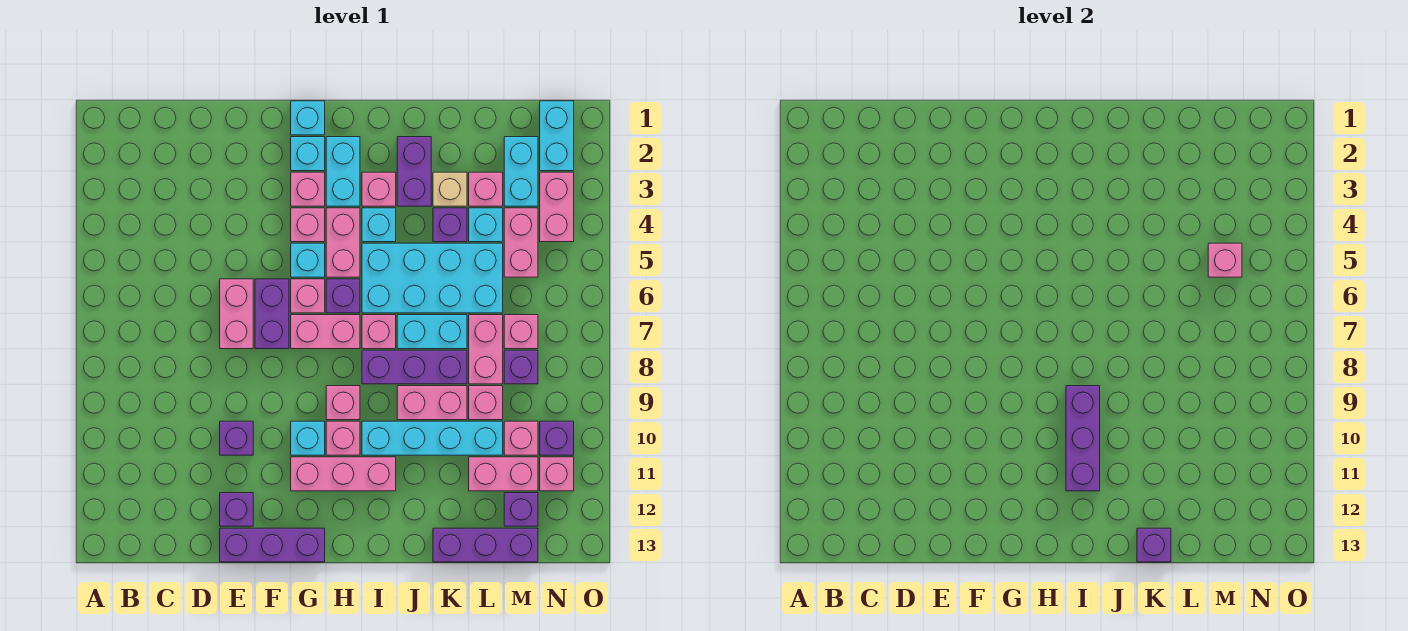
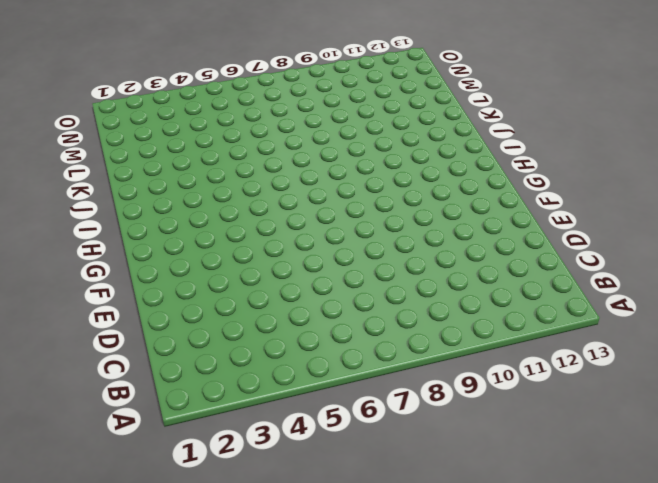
none -> pink brick E6:E7 level 1
none -> purple brick E10 level 1
none -> purple brick E12 level 1
none -> purple brick E13:G13 level 1

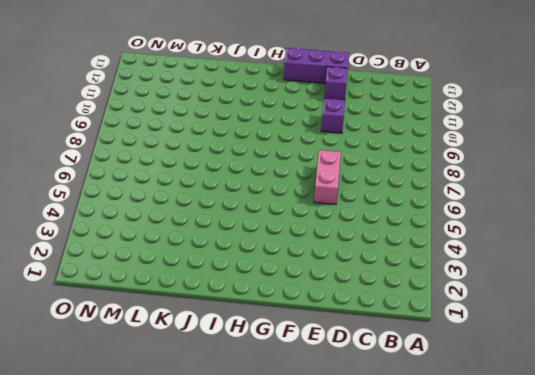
none -> purple brick F6:F7 level 1
none -> cyan brick G1 level 1
none -> cyan brick G2 level 1
none -> pink brick G3 level 1

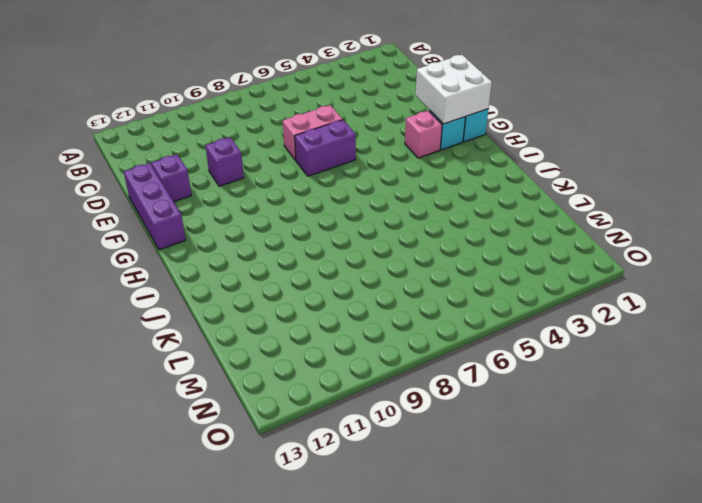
white brick F1:G2 level 2 -> none
none -> pink brick G4 level 1
none -> cyan brick G5 level 1
none -> pink brick G6 level 1
none -> pink brick G7:H7 level 1

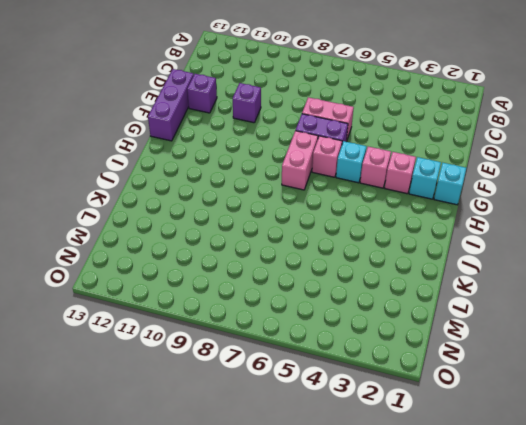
none -> cyan brick G10 level 1
none -> pink brick G11:I11 level 1
none -> cyan brick H2:H3 level 1
none -> pink brick H4:H5 level 1

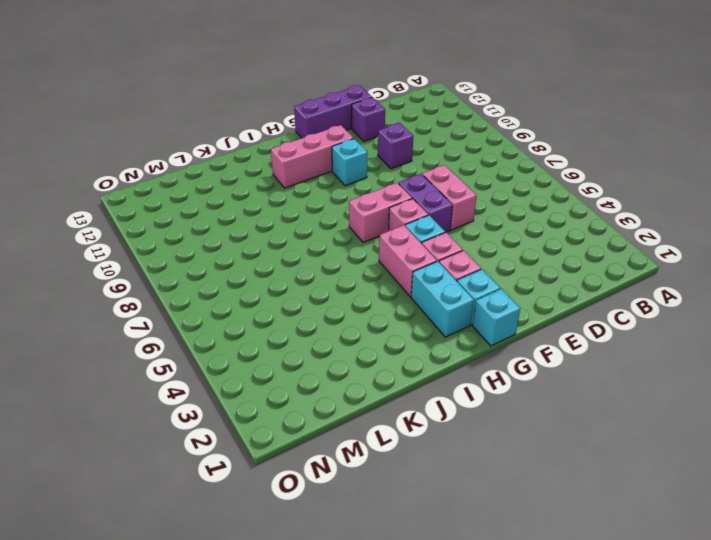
none -> purple brick H6 level 1
none -> pink brick H9 level 1
none -> pink brick H10 level 1
none -> pink brick I3 level 1

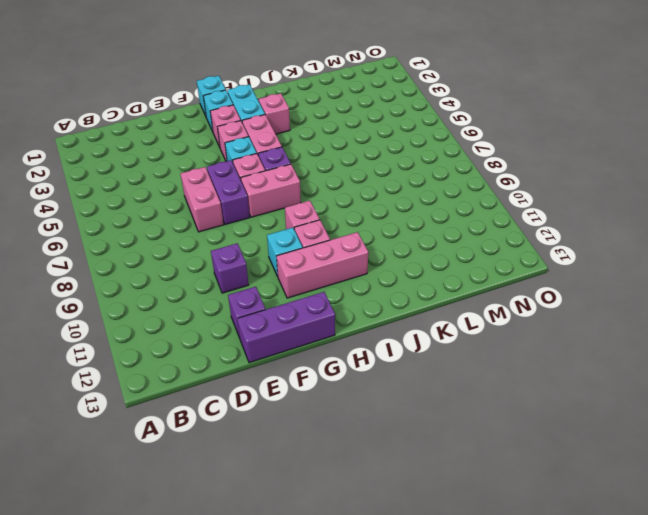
none -> cyan brick I4 level 1
none -> cyan brick I5:L6 level 1
none -> pink brick I7 level 1
none -> purple brick I8:K8 level 1

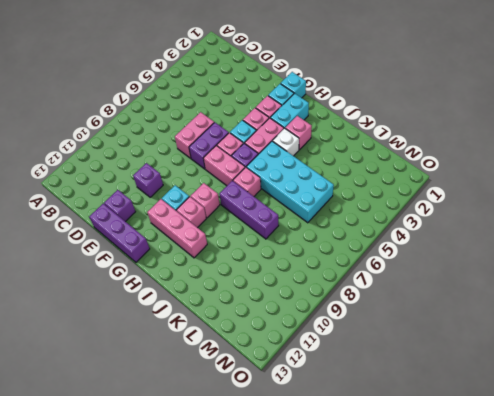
white brick I4 level 1 -> cyan brick I4 level 1
none -> cyan brick I10:L10 level 1
none -> purple brick J2:J3 level 1
none -> cyan brick J7:K7 level 1
none -> pink brick J9:K9 level 1

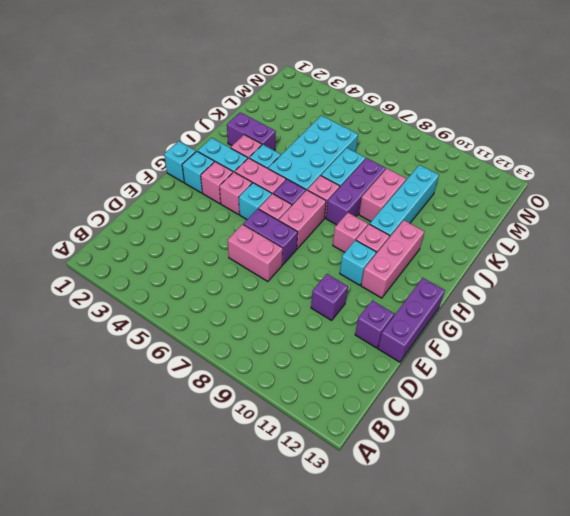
none -> tan brick K3 level 1
none -> purple brick K4 level 1
none -> purple brick K13:M13 level 1
none -> pink brick L3 level 1

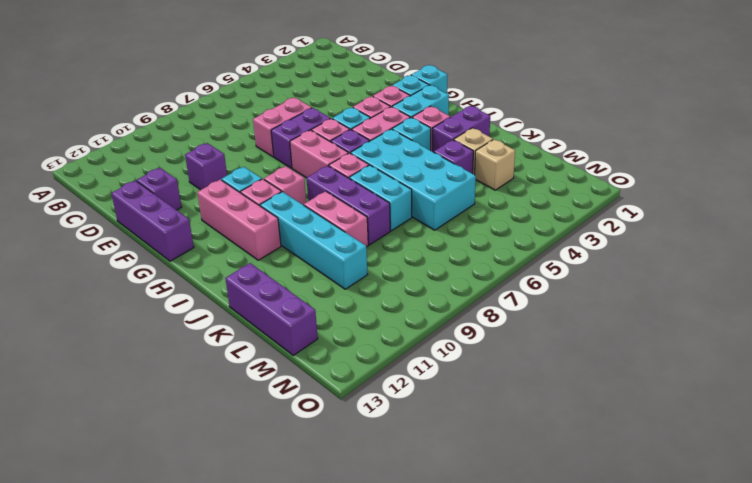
tan brick L3 level 1 -> pink brick L3 level 1
none -> cyan brick L4 level 1
none -> pink brick L7:L8 level 1
none -> pink brick L9 level 1
none -> pink brick L11:M11 level 1

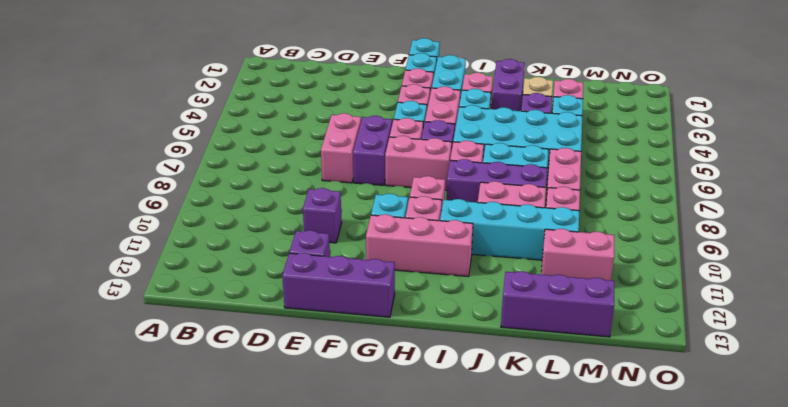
none -> cyan brick M2:M3 level 1
none -> pink brick M4:M5 level 1
none -> pink brick M7 level 1
none -> purple brick M8 level 1

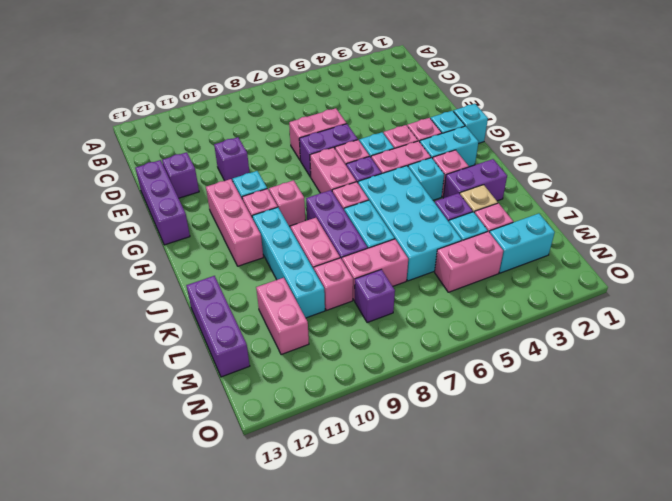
none -> pink brick M7 level 1
none -> pink brick M10 level 1
none -> purple brick M12 level 1
none -> cyan brick N1:N2 level 1

